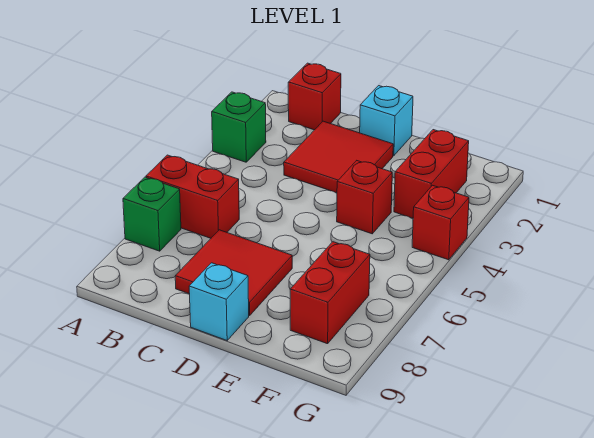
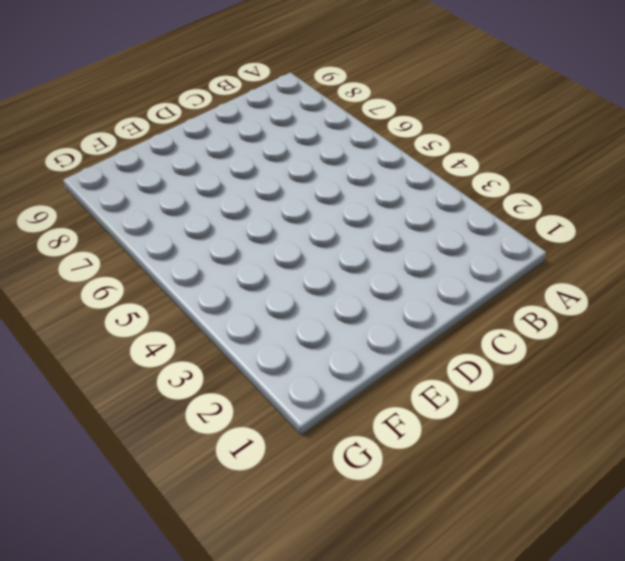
none -> green brick A3 level 1
none -> red brick A6:B6 level 1
none -> green brick A7 level 1

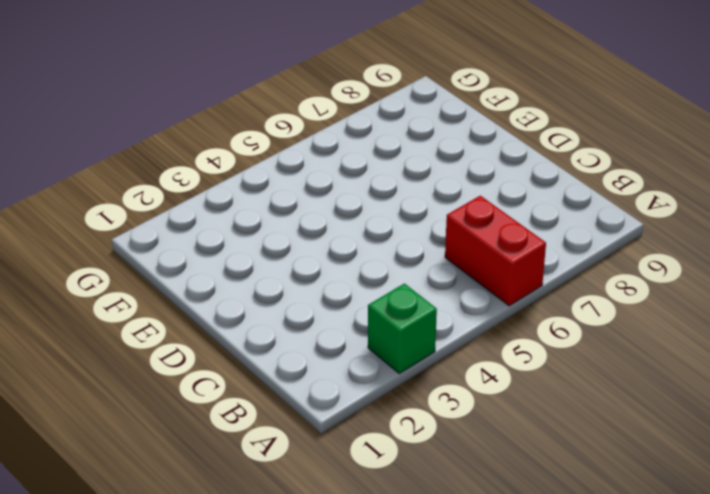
none -> green brick A7 level 1
none -> red brick B1 level 1
none -> red tile C2:D3 level 1

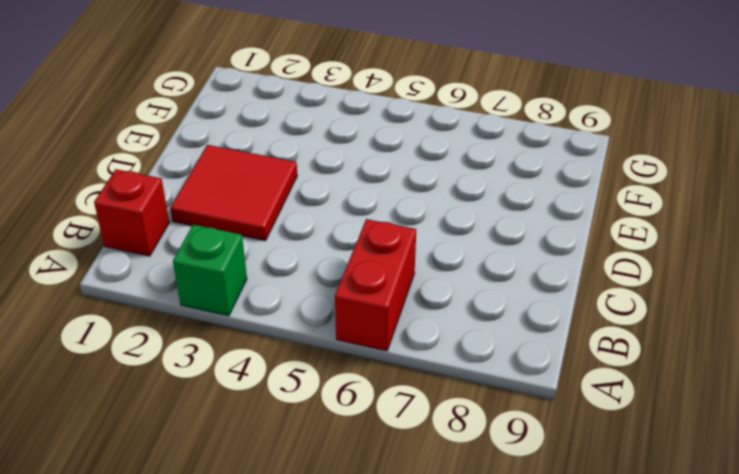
none -> green brick A7 level 1
none -> red tile C7:D8 level 1
none -> cyan brick D1 level 1

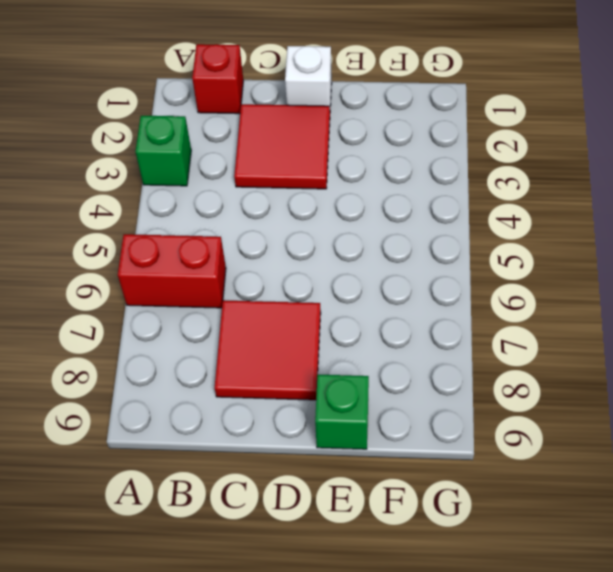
white brick D1 level 1 -> cyan brick D1 level 1
green brick E9 level 1 -> green brick A7 level 1
none -> cyan brick D9 level 1
none -> red brick E4 level 1
none -> red brick F2:F3 level 1

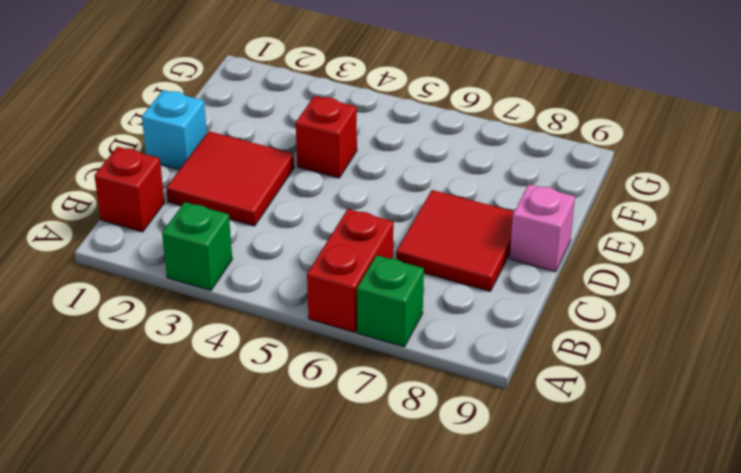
pink brick D9 level 1 -> cyan brick D9 level 1
none -> red brick F2:F3 level 1
none -> red brick F7:F8 level 1
none -> red brick G4 level 1

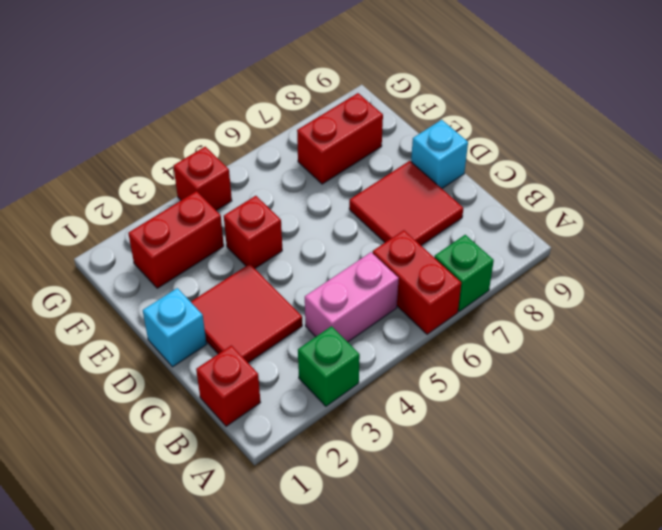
pink brick B4:B5 level 1 -> none

